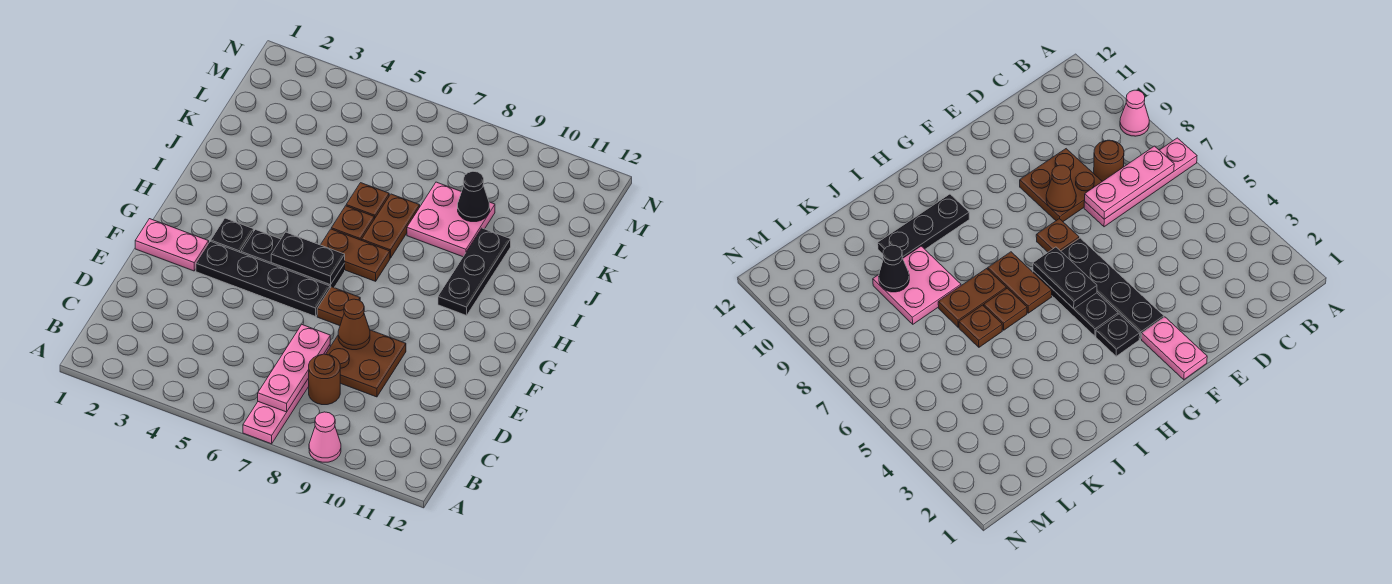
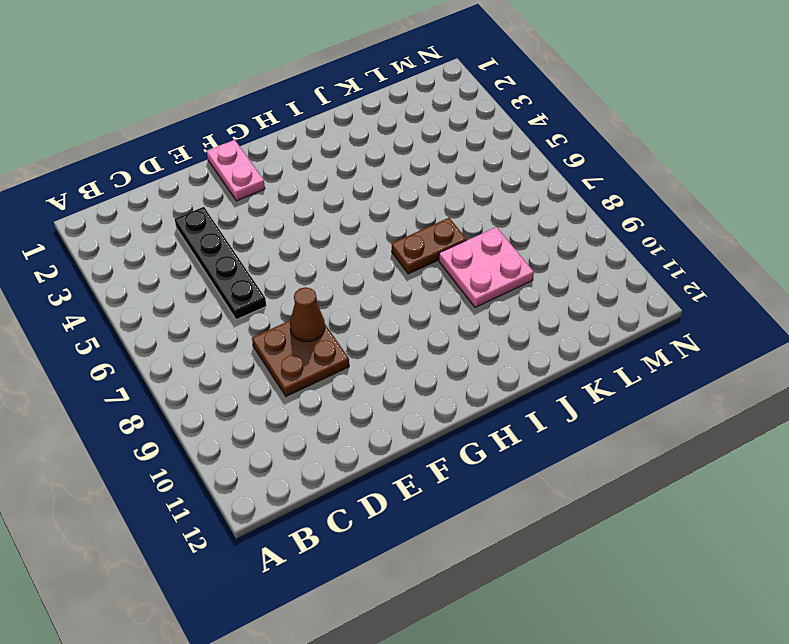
black plate D3:D6 level 1 -> black plate F3:F6 level 1
none -> pink plate A7:D7 level 1
none -> pink cone A9 level 1
none -> brown round brick C8 level 1

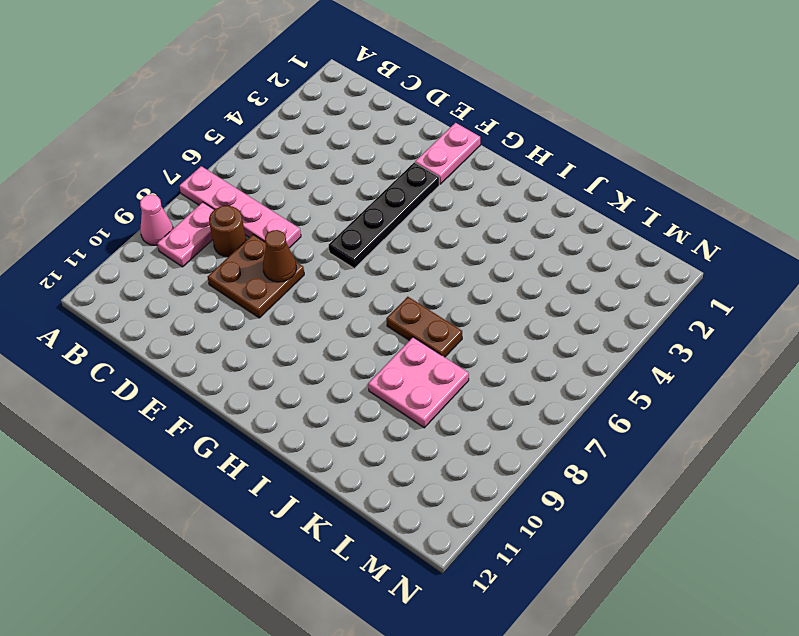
pink plate B8:B9 level 1 -> none
none -> brown plate F7 level 1
none -> black plate G3 level 1
none -> black plate G4:G6 level 1

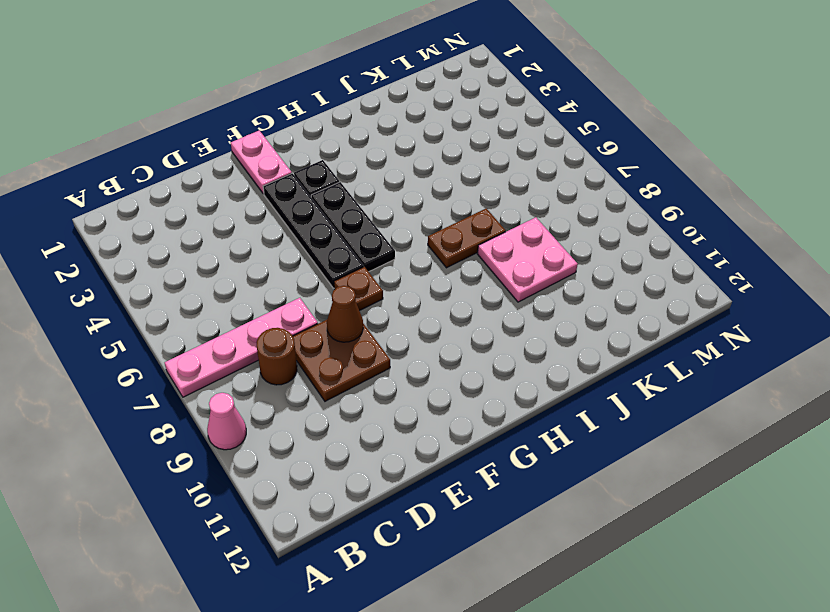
none -> brown plate H6:H7 level 1
none -> black plate H10:J10 level 1
none -> brown plate I6 level 1

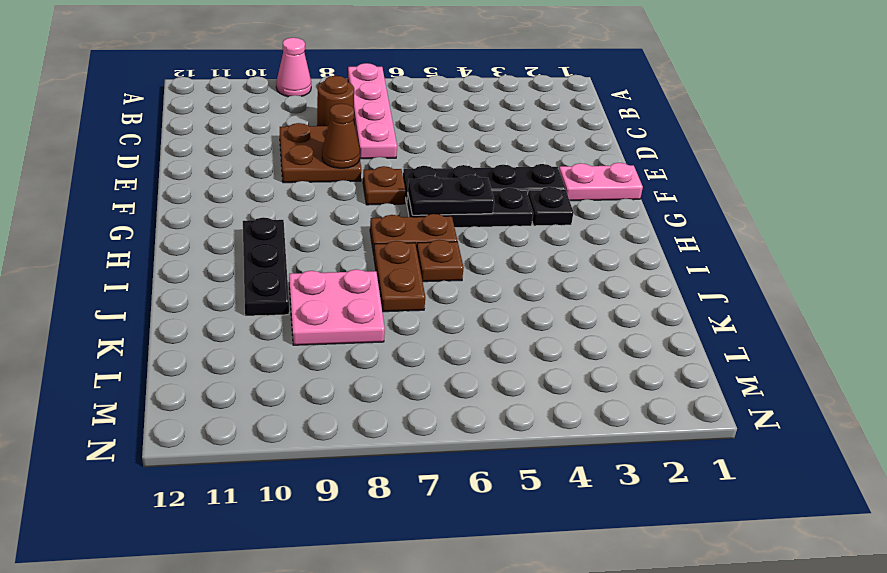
none -> brown plate J6 level 1
none -> pink plate B7:D7 level 2
none -> black cone K9 level 2

